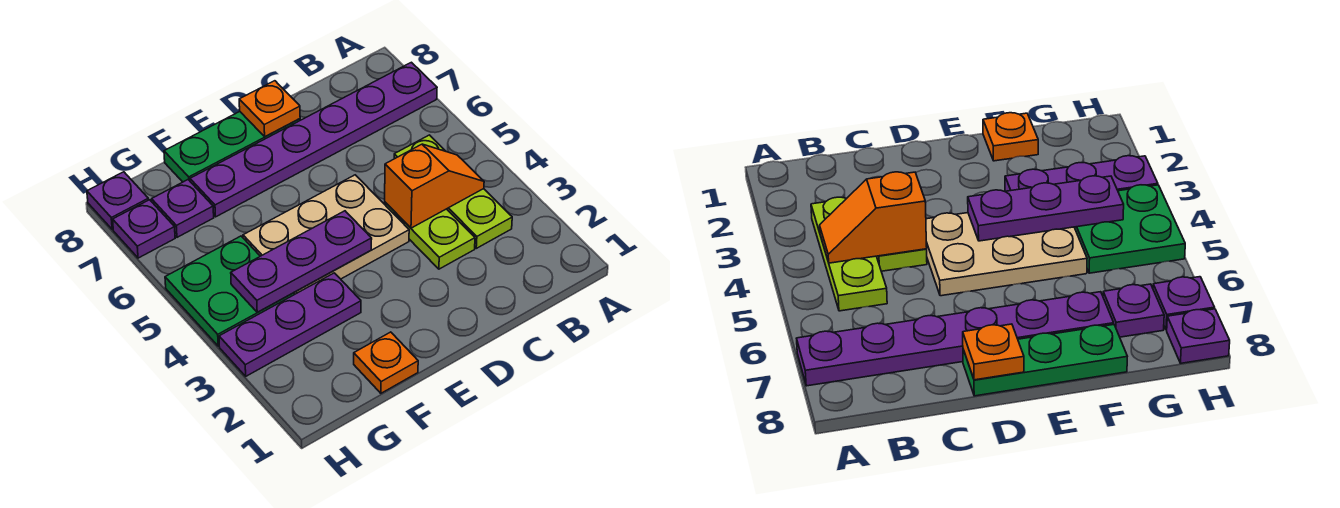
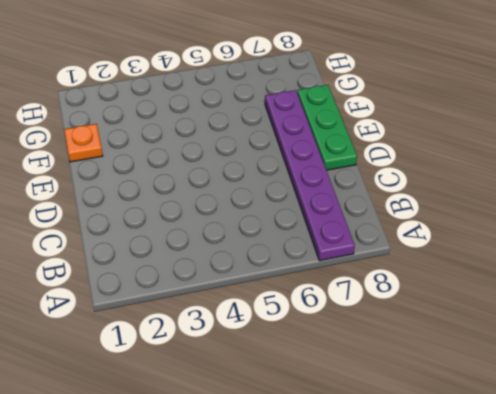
none -> lime plate B3:B5 level 1
none -> lime plate C3:C4 level 1
none -> tan plate D4:F5 level 1

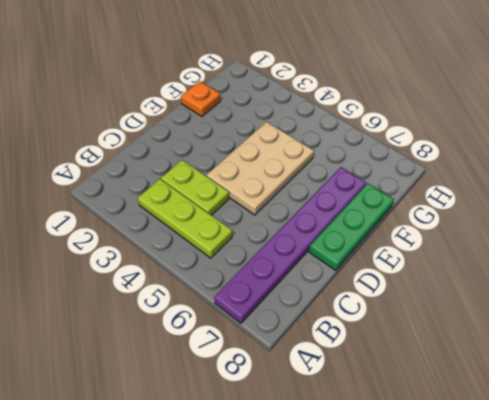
none -> purple plate F3:H3 level 1
none -> green plate G4:H5 level 1
none -> purple plate G7 level 1

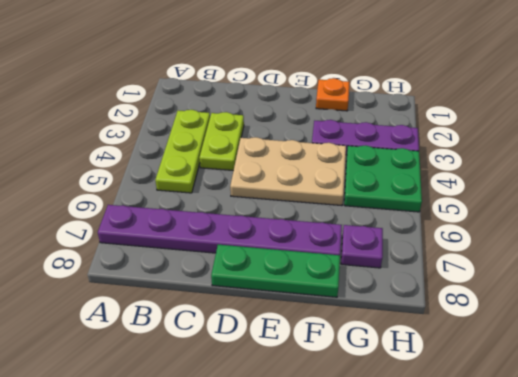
none -> purple plate H7 level 1
none -> purple plate H8 level 1
none -> orange slope B4:C4 level 2 top C

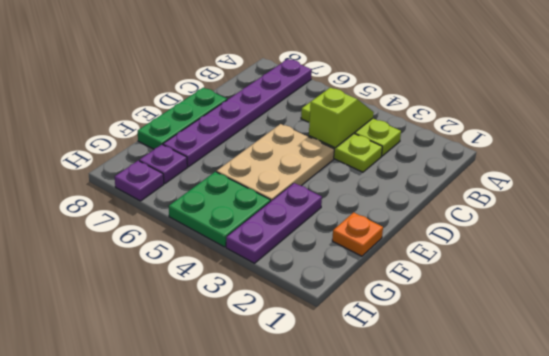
lime slope B4:C4 level 2 top C -> orange slope B4:C4 level 2 top C
none -> purple plate H8 level 1
none -> orange plate D8 level 2
none -> purple plate E4:G4 level 2

